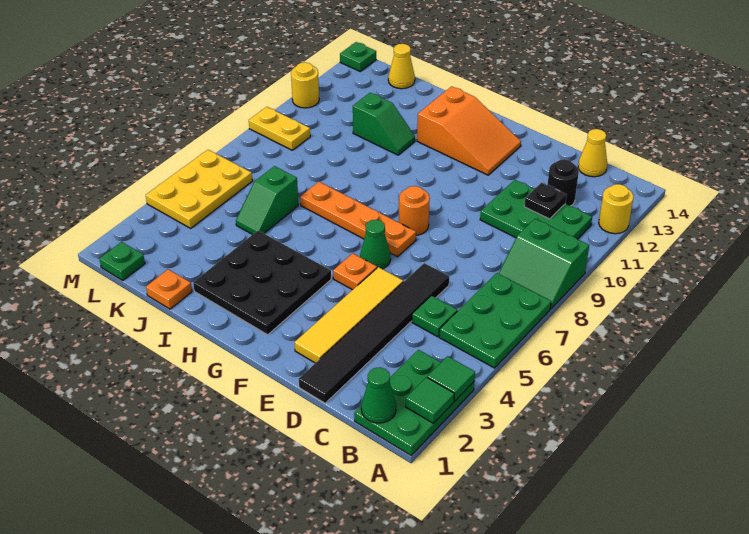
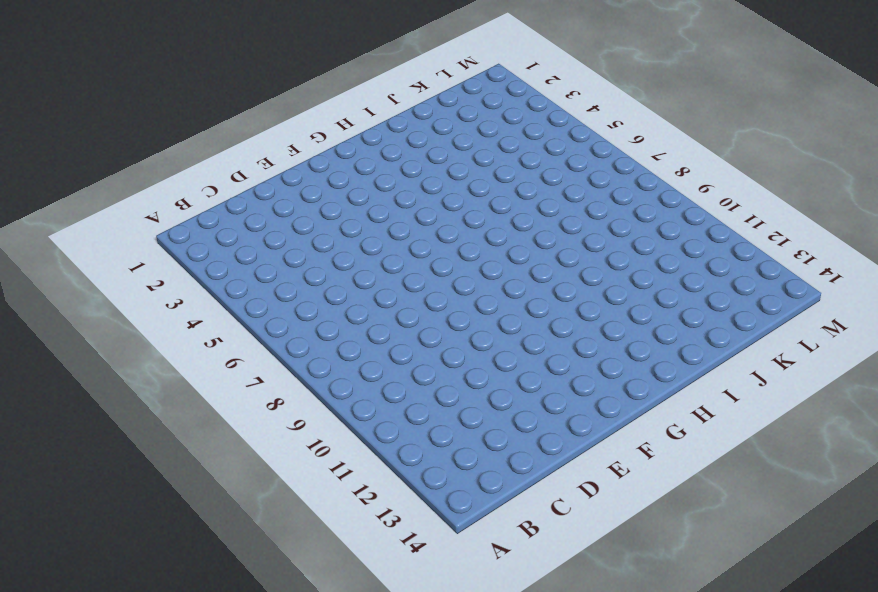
none -> green plate A1:B3 level 1
none -> green plate A5:B7 level 1
none -> green slope A8:B9 level 1 top 9

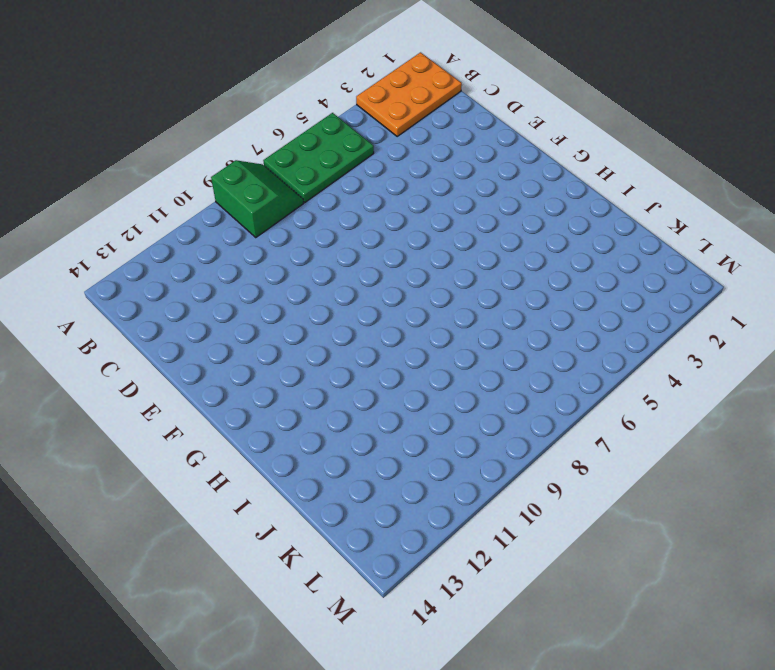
orange plate A1:B3 level 1 -> green plate A1:B3 level 1
none -> yellow round brick A12 level 1
none -> green plate B10:D11 level 1
none -> green plate C5 level 1

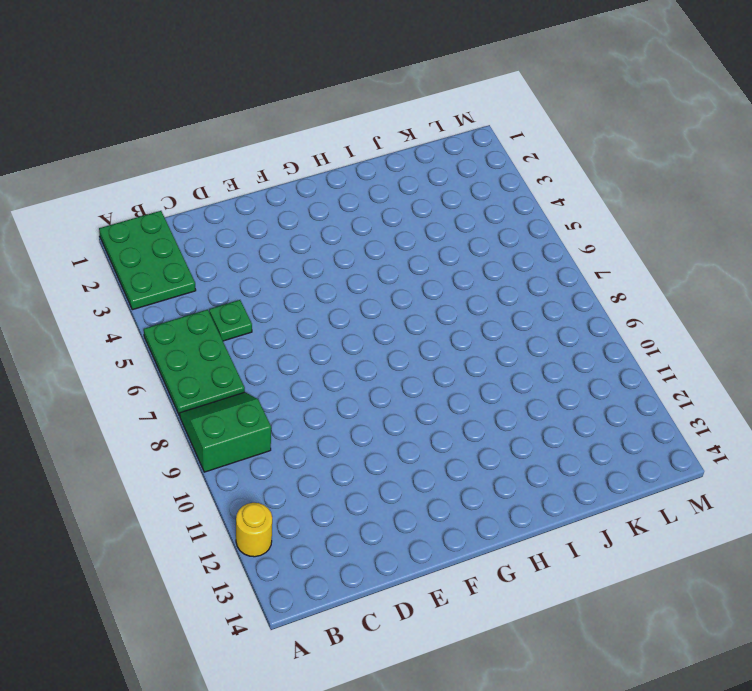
none -> green plate B10:D11 level 1
none -> black round brick C12 level 1
none -> yellow cone C14 level 1

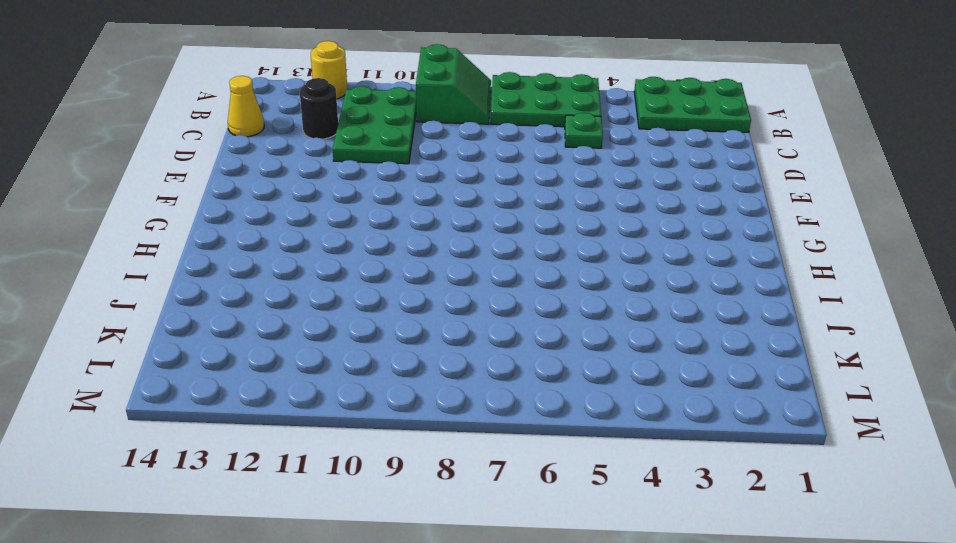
none -> black tile D1:D6 level 1
none -> yellow tile E2:E5 level 1
none -> orange plate F5 level 1

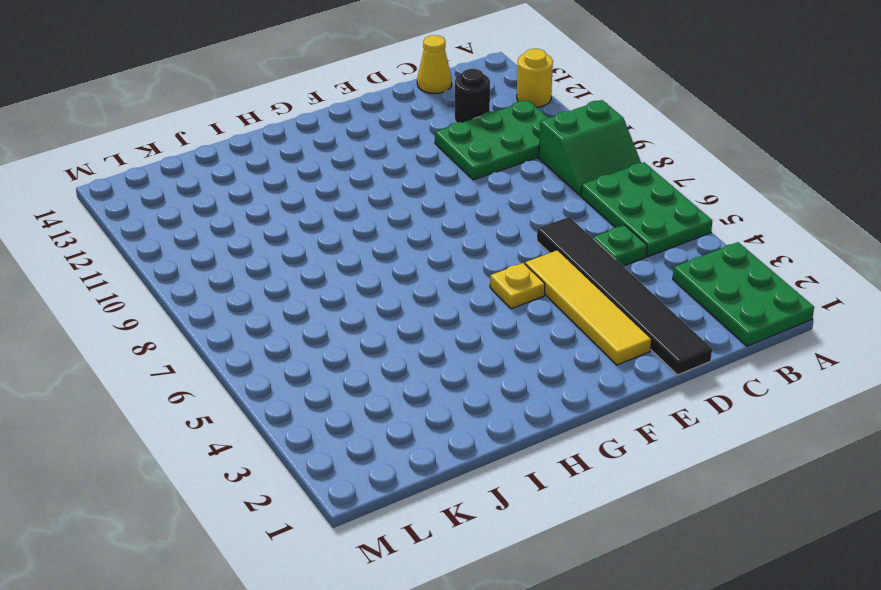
yellow plate F5 level 1 -> orange plate F5 level 1
none -> green cone F6 level 1
none -> orange plate F7:I7 level 1
none -> orange round brick F8 level 1

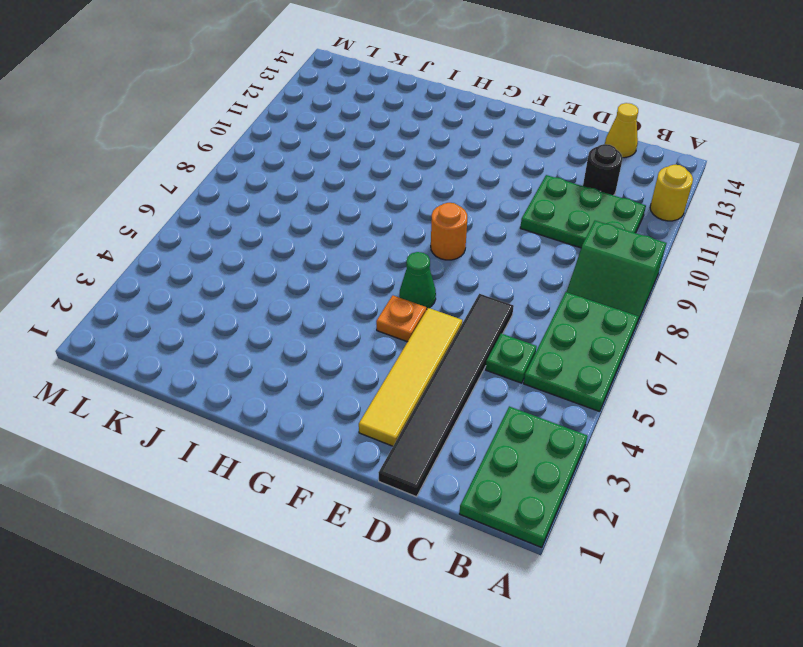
none -> orange plate F7:I7 level 1
none -> orange slope F12:H13 level 1 top H
none -> black plate G2:I4 level 1

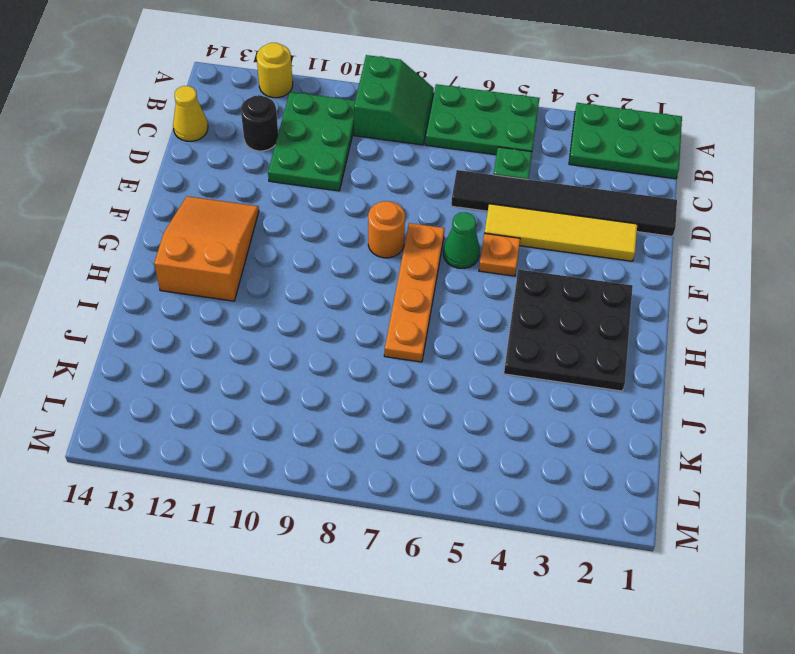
none -> green slope I11:J11 level 1 top J
none -> orange plate J1 level 1
none -> green slope J5:J6 level 1 top 6

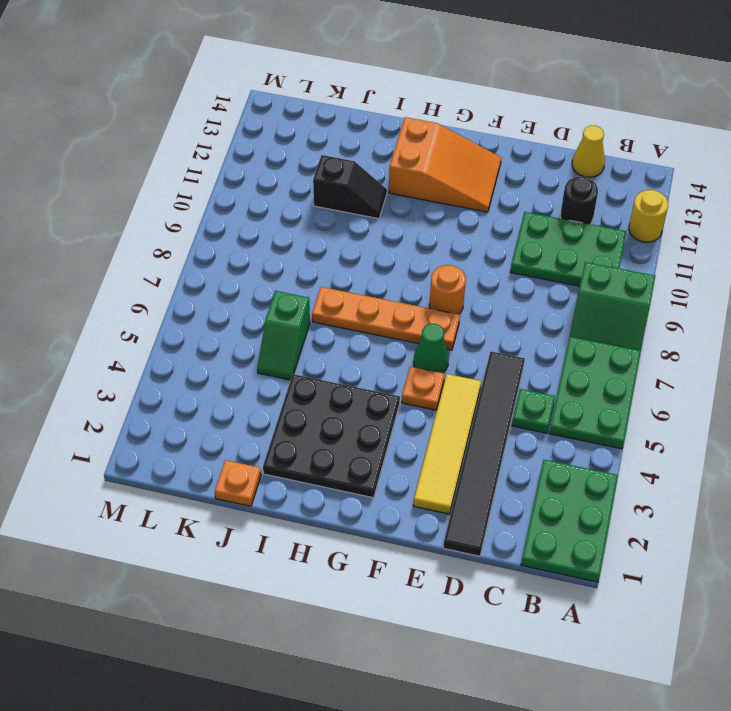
black slope I11:J11 level 1 top J -> green slope I11:J11 level 1 top J
none -> yellow cone K14 level 1
none -> green plate L1 level 1
none -> yellow plate L4:M6 level 1

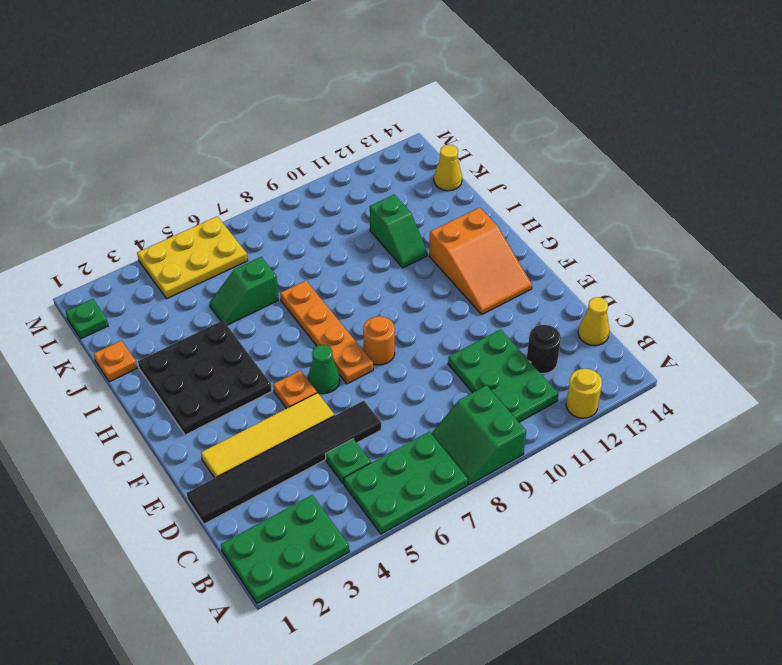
none -> yellow plate L9:M9 level 1
none -> yellow round brick M11 level 1
none -> green plate M14 level 1

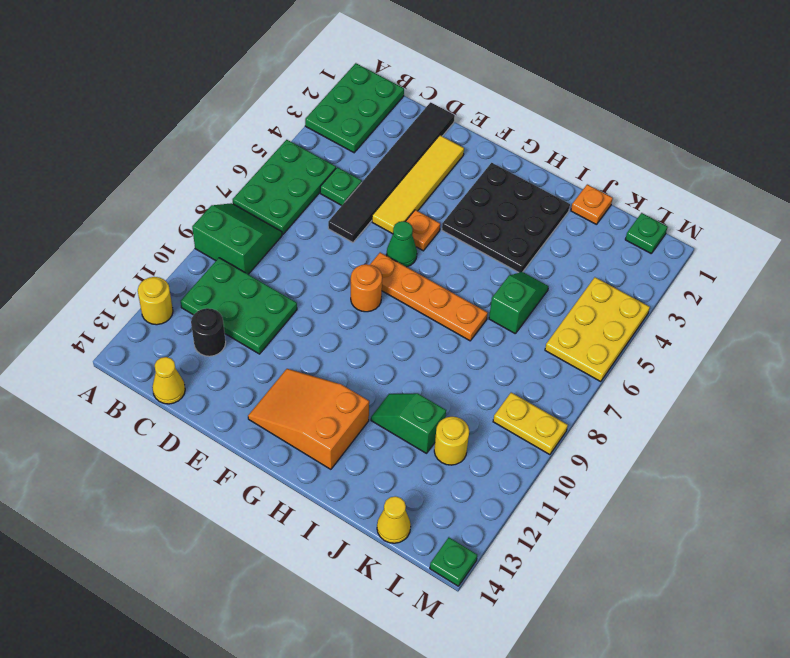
yellow round brick K11 level 1 -> yellow round brick M11 level 1
none -> green tile A2 level 2
none -> green tile A3 level 2
none -> green cone B1 level 2

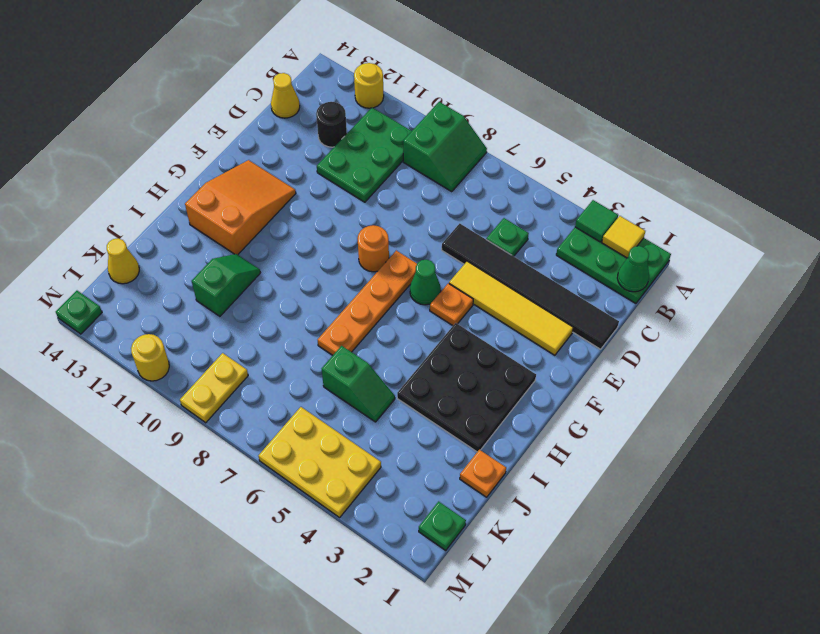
yellow tile A2 level 2 -> green tile A2 level 2
none -> green plate A5:B7 level 1
none -> black plate C11 level 2

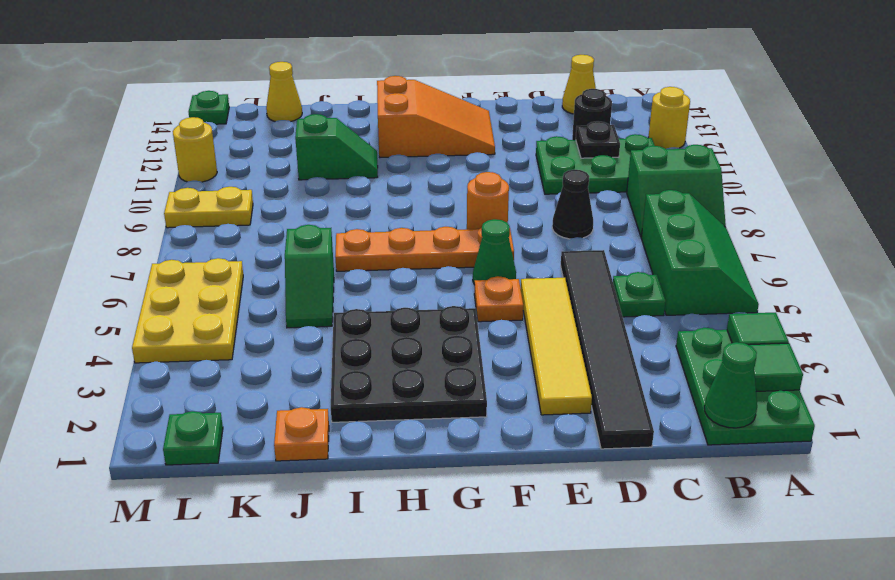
green slope A5:B7 level 1 top B -> green plate A5:B7 level 1
black cone D8 level 1 -> none

